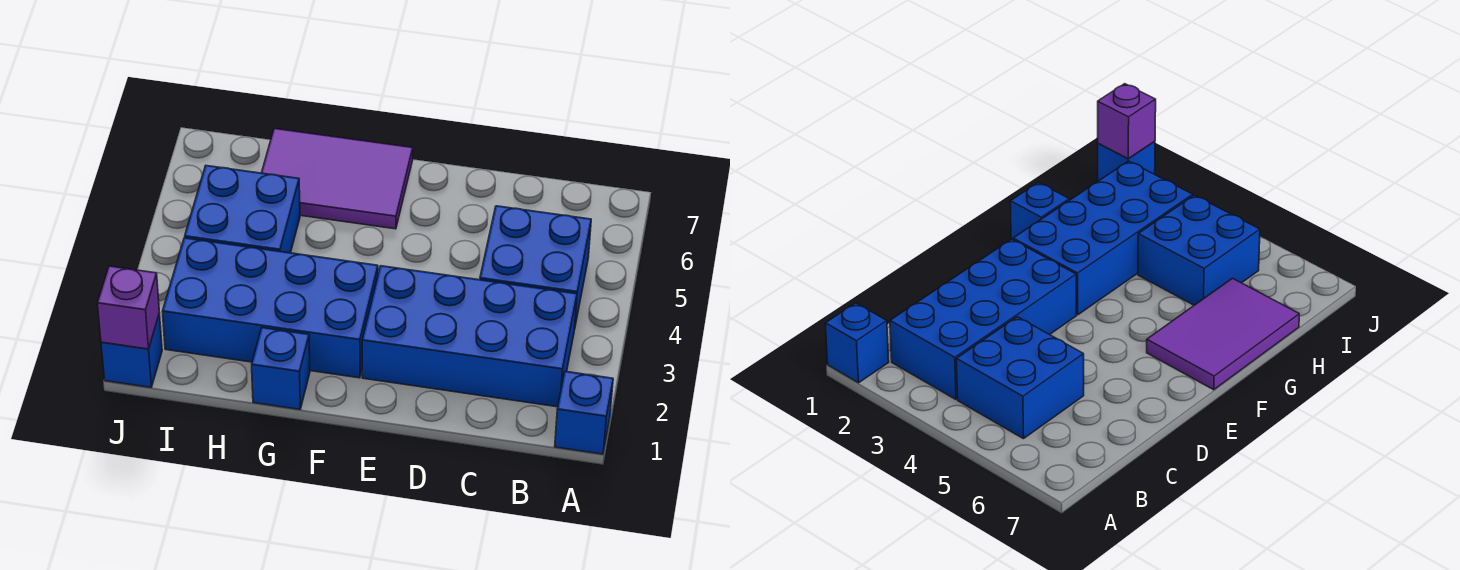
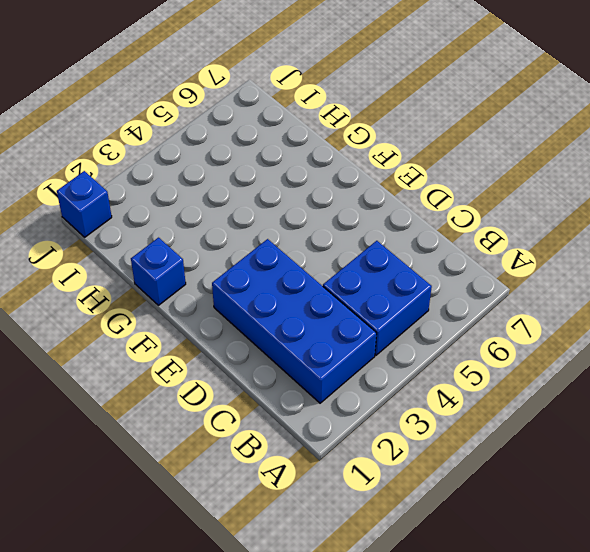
none -> blue brick A1 level 1
none -> blue brick F2:I3 level 1

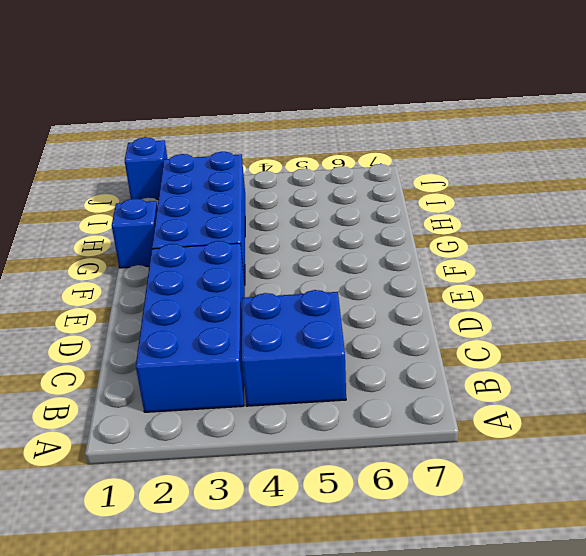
none -> blue brick A1 level 1
none -> purple tile F6:H7 level 1

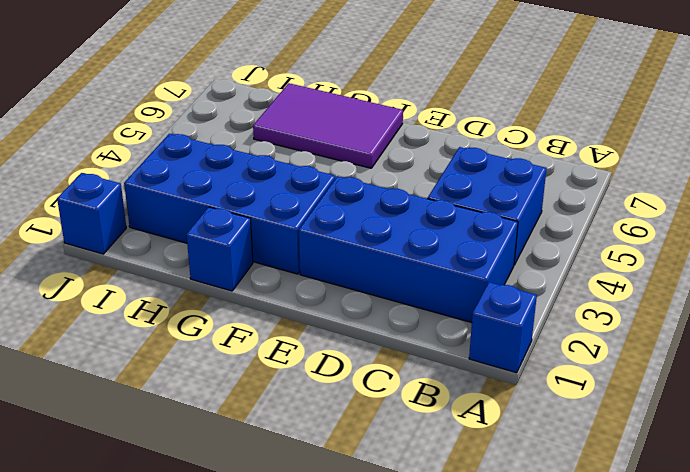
none -> blue brick H4:I5 level 1
none -> purple brick J1 level 2

